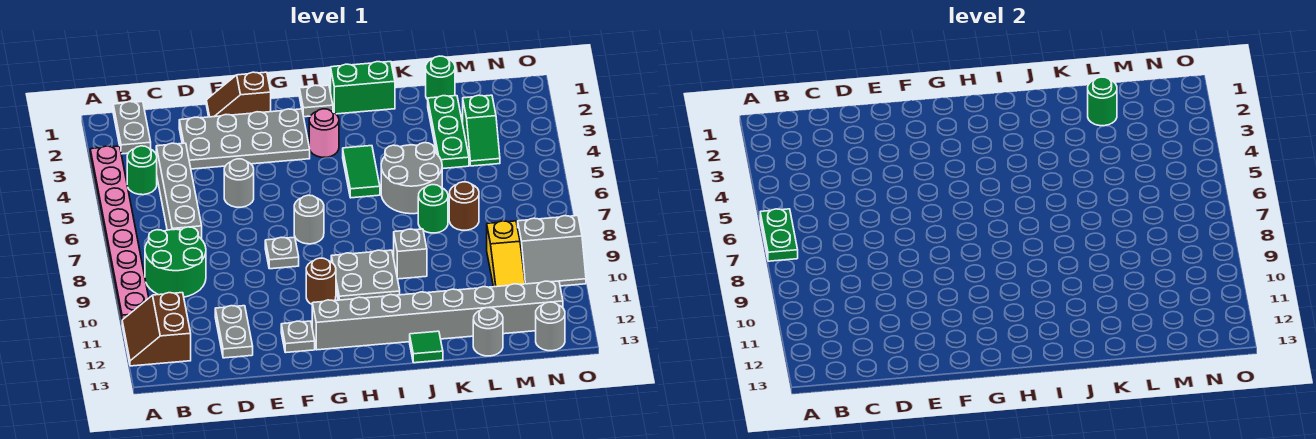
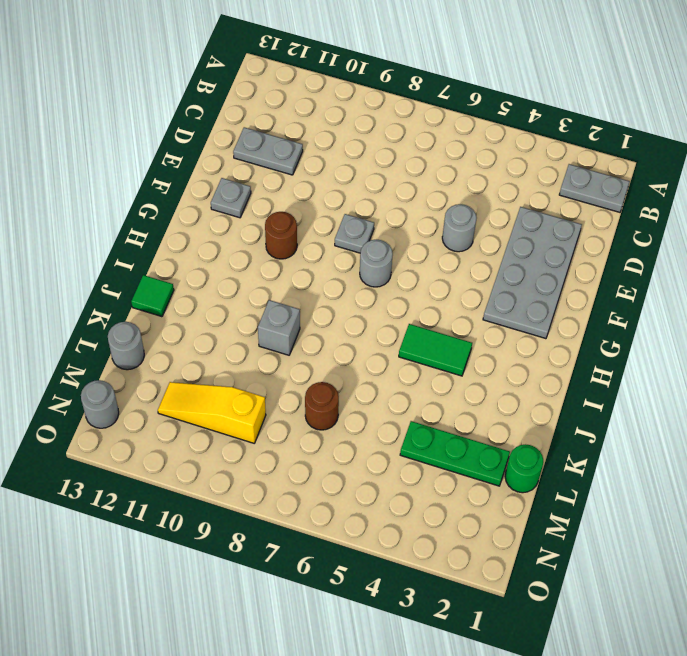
none -> pink plate A3:A10 level 1
none -> brown slope A11:B12 level 1 top B
none -> green round brick B4 level 1
none -> green round brick B8:C9 level 1

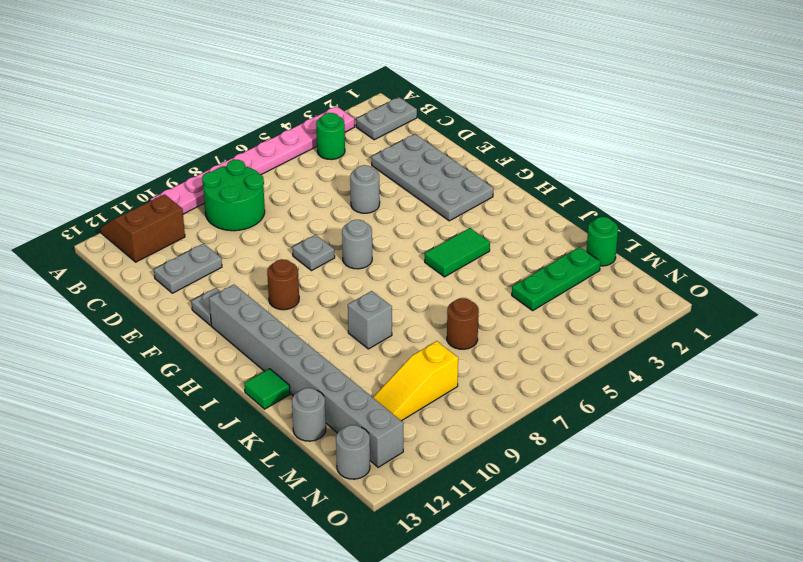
none -> grey brick C4:C7 level 1
none -> brown slope E1:F1 level 1 top F
none -> grey plate H1 level 1
none -> pink round brick H3 level 1

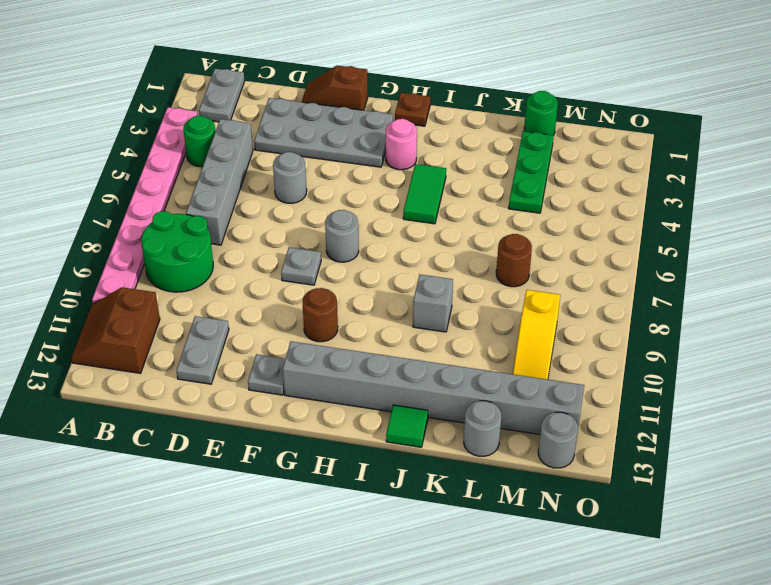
brown plate H1 level 1 -> grey plate H1 level 1
none -> grey plate H9:I10 level 1
none -> green brick I1:J1 level 1
none -> grey round brick J5:K6 level 1
none -> green round brick K7 level 1

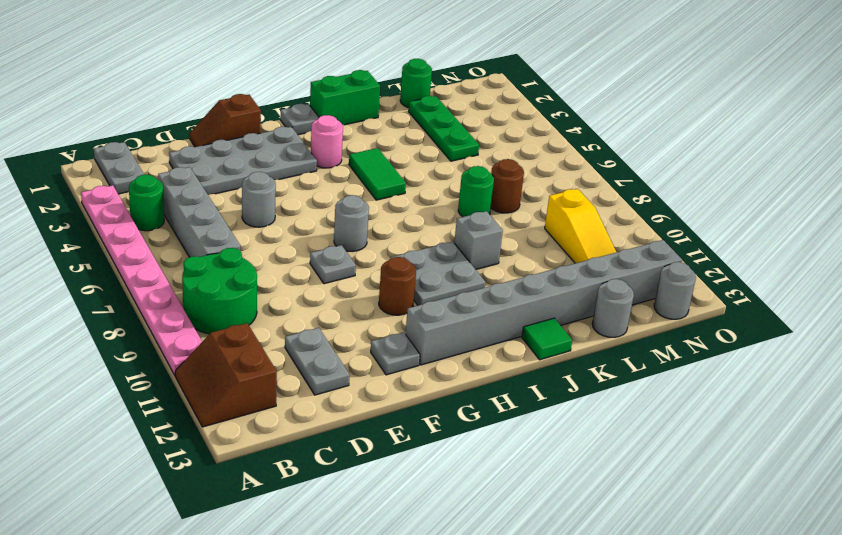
none -> grey round brick J5:K6 level 1
none -> green slope M3:M4 level 1 top 3
none -> grey slope N9:O10 level 1 top 9
none -> green plate A6:A7 level 2

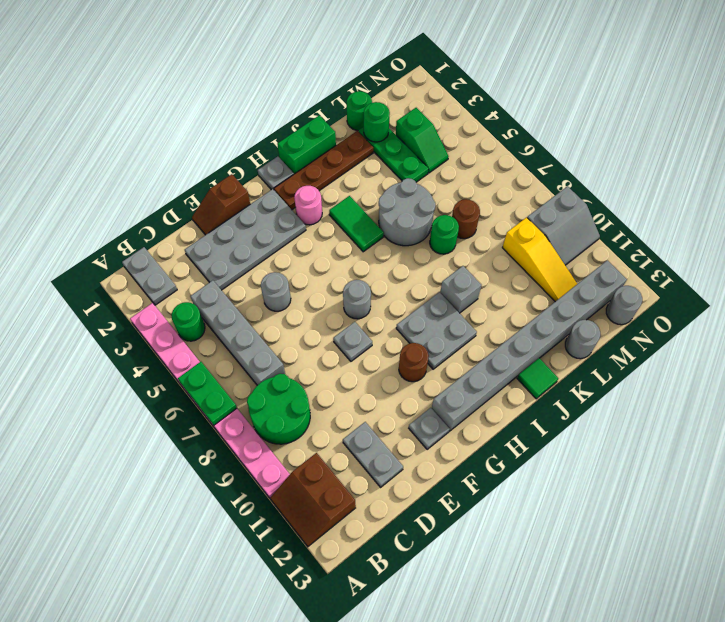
brown plate H2:K2 level 1 -> none

